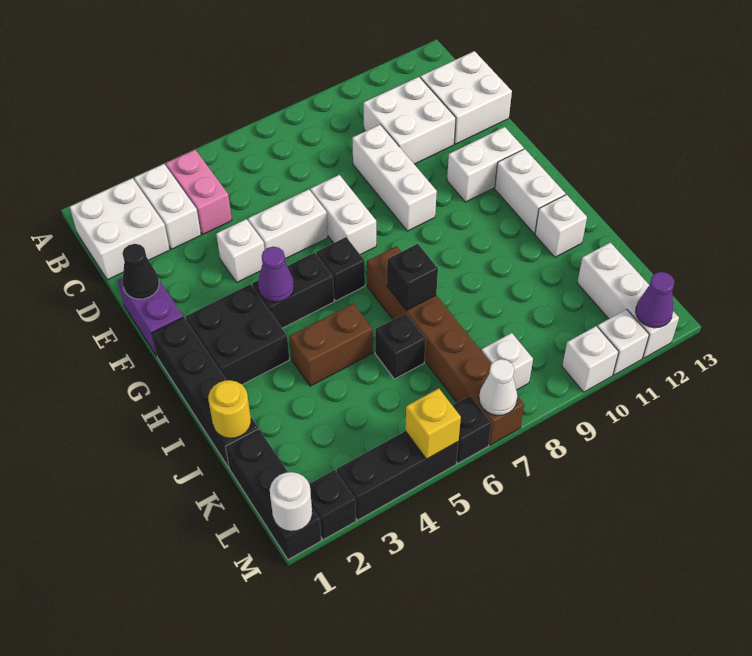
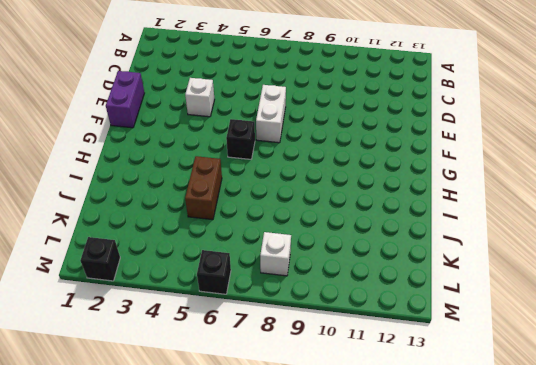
brown brick I5:J5 level 1 -> brown brick I4:I5 level 1
none -> white brick B1:C2 level 1
none -> white brick B3:C3 level 1
none -> pink brick B4:C4 level 1
none -> white brick C10:D11 level 1

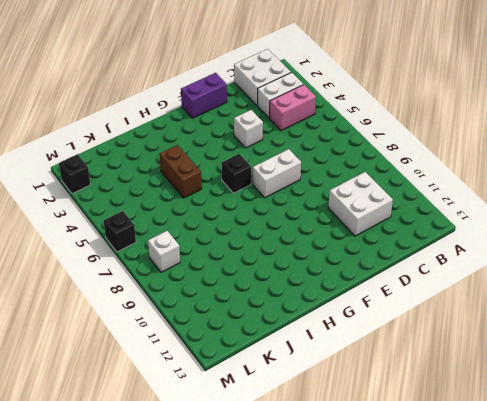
none -> white brick C12:D13 level 1
none -> white brick D9:F9 level 1
none -> white brick E5:E6 level 1
none -> white brick F11:F12 level 1

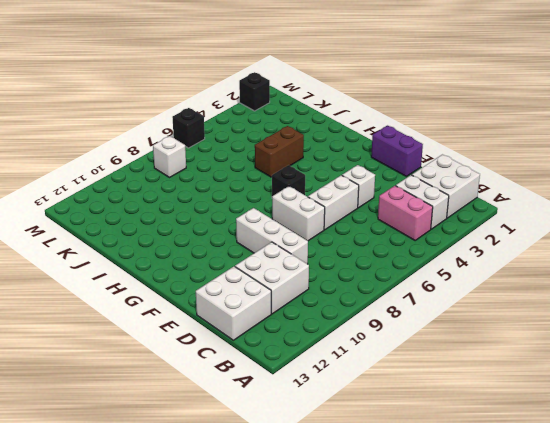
none -> white brick F11:F12 level 1
none -> black brick G1:J1 level 1
none -> black brick G2:H3 level 1
none -> black brick G4:G5 level 1

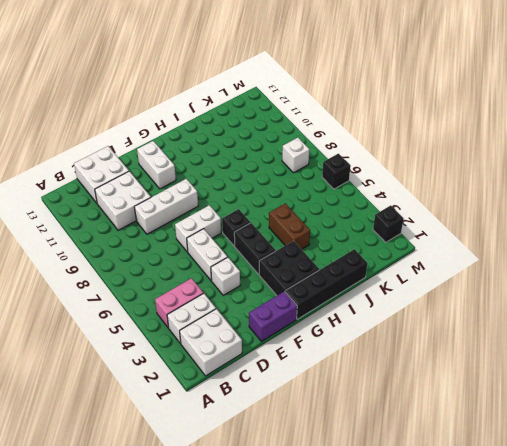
none -> white brick G12:H12 level 1
none -> brown brick H7:M7 level 1
none -> white brick I12 level 1
none -> black brick J6 level 1

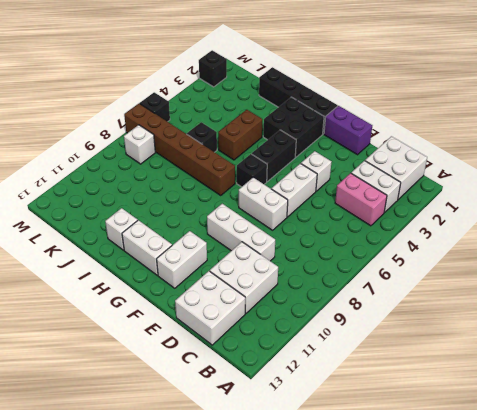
none -> black brick K1:M1 level 1
none -> white brick K12:M12 level 1
none -> black brick M3:M5 level 1
none -> white brick M10 level 1

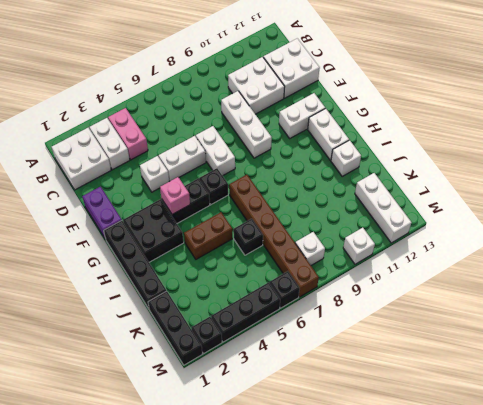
pink brick G4 level 2 -> purple cone G4 level 2
none -> white brick M11 level 1
none -> black cone E1 level 2
none -> black brick I7 level 2
none -> yellow round brick J1 level 2

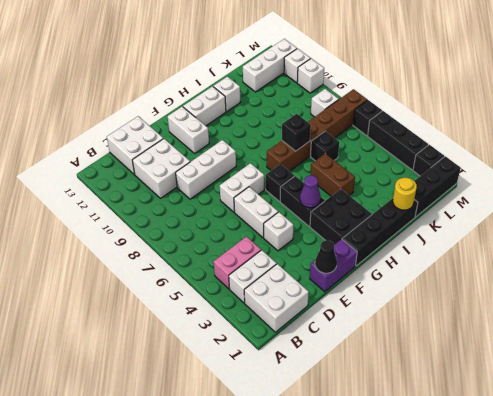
none -> white round brick M1 level 2
none -> yellow brick M5 level 2
none -> white cone M7 level 2
none -> purple cone M12 level 2

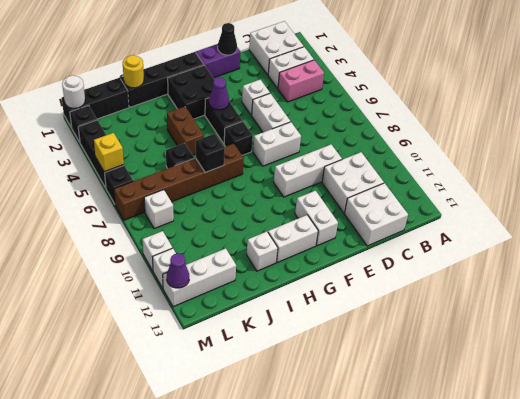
none -> white cone M7 level 2

